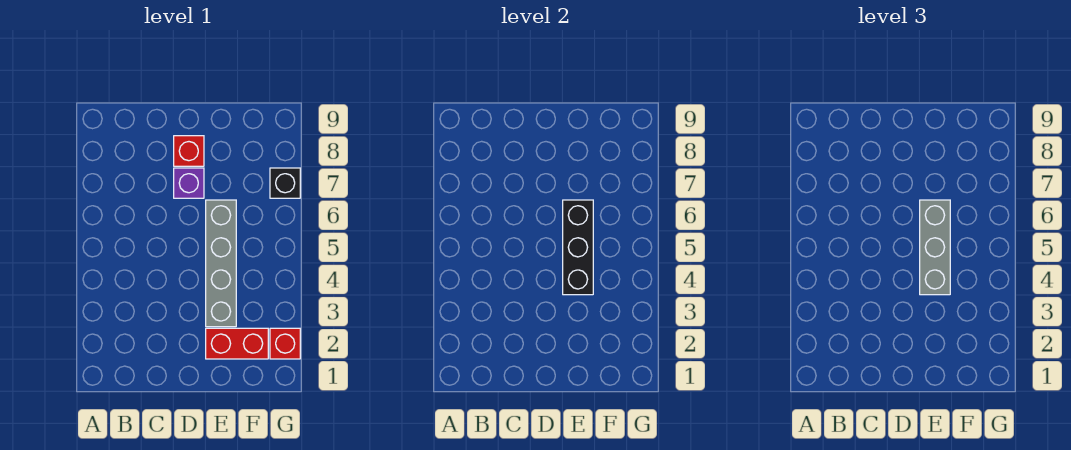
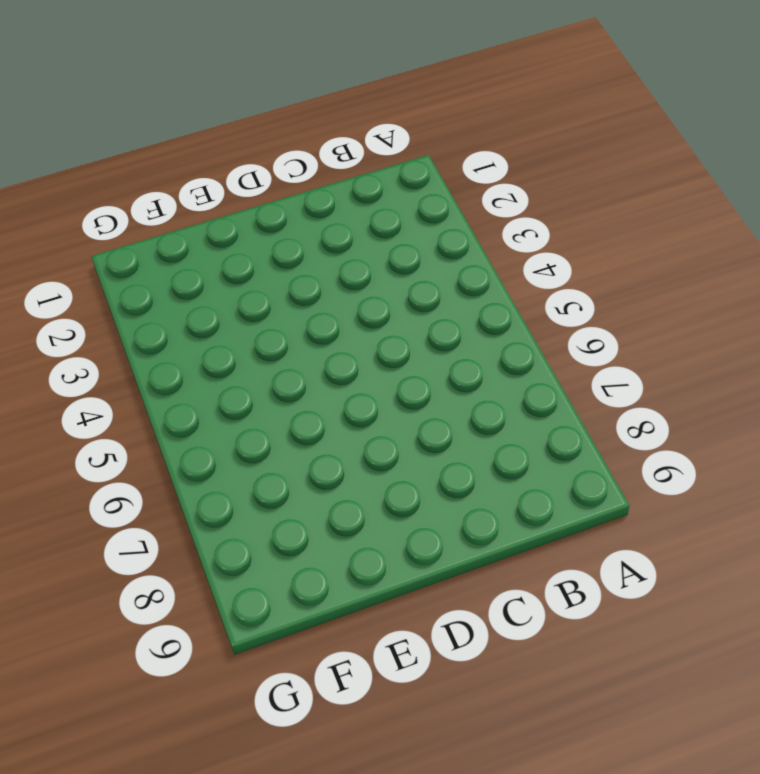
none -> purple brick D7 level 1
none -> red brick D8 level 1

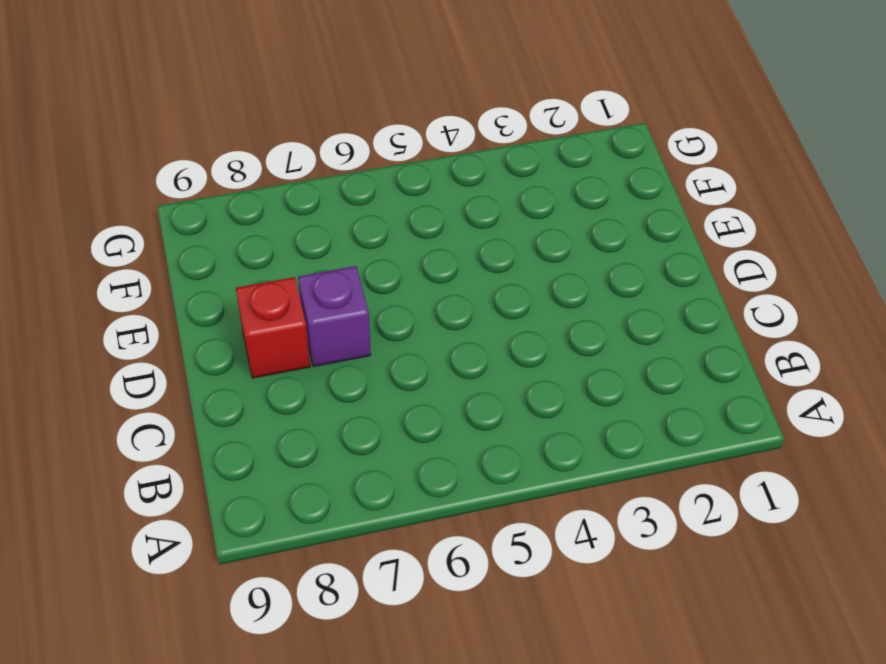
none -> red brick E2:F2 level 1
none -> grey brick E3:E6 level 1

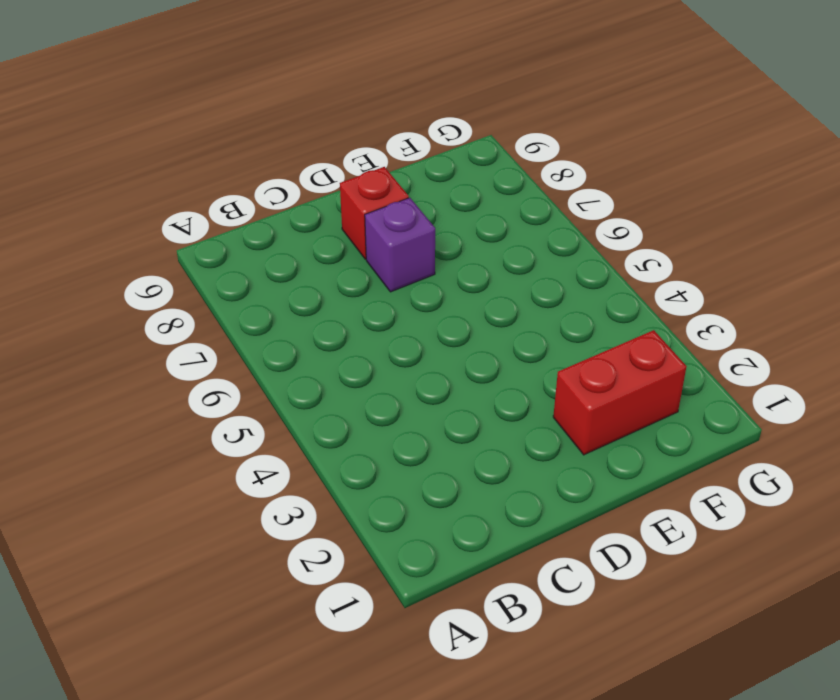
none -> grey brick E3:E6 level 1
none -> red brick G2 level 1

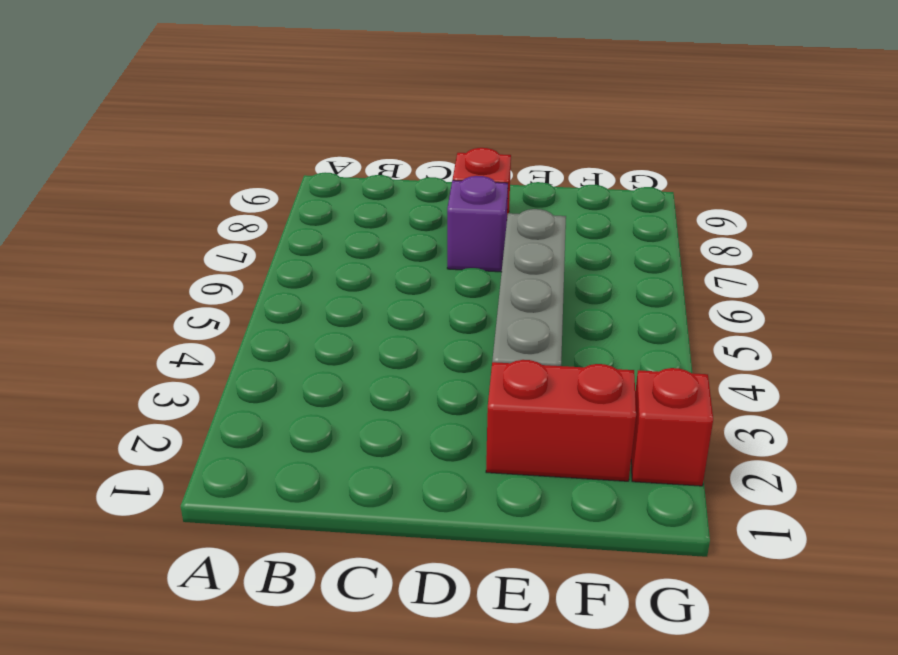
none -> black brick G7 level 1
none -> black brick E4:E6 level 2

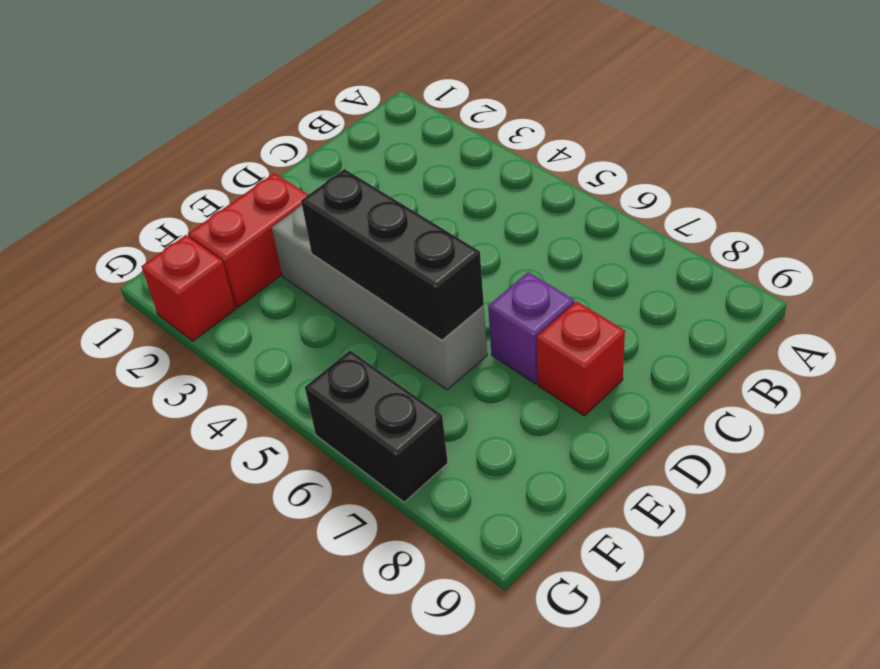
black brick G6:G7 level 1 -> black brick G7 level 1
none -> grey brick E4:E6 level 3

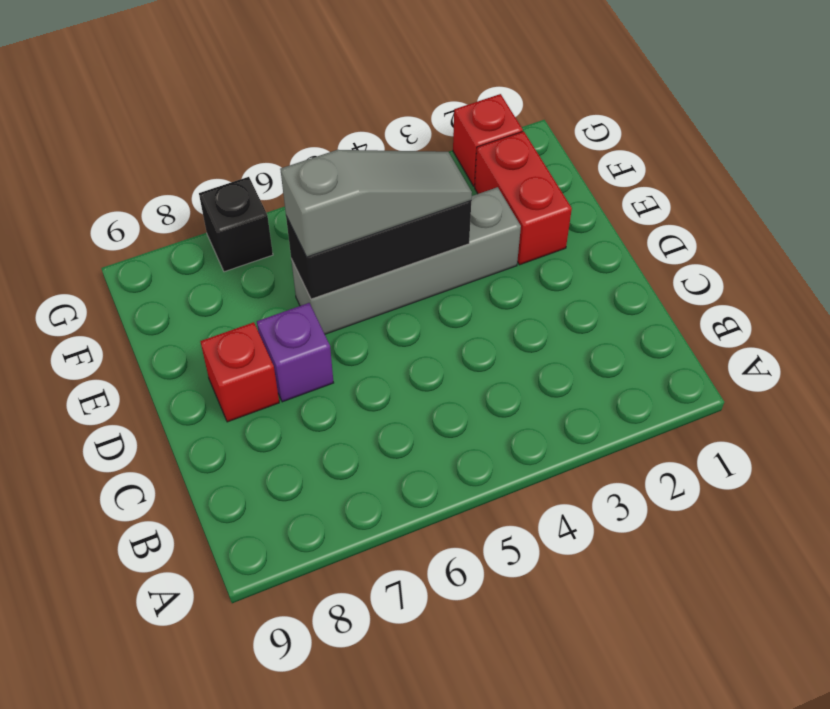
grey slope E4:E6 level 3 top 6 -> grey brick E4:E6 level 3

